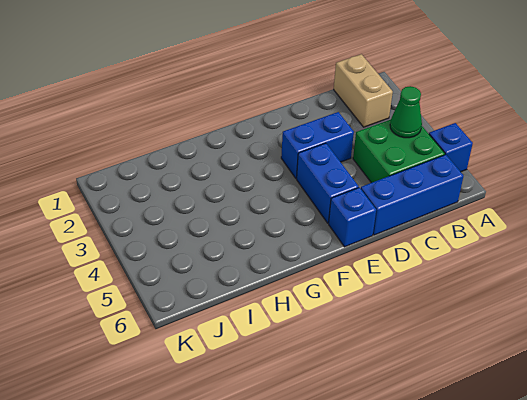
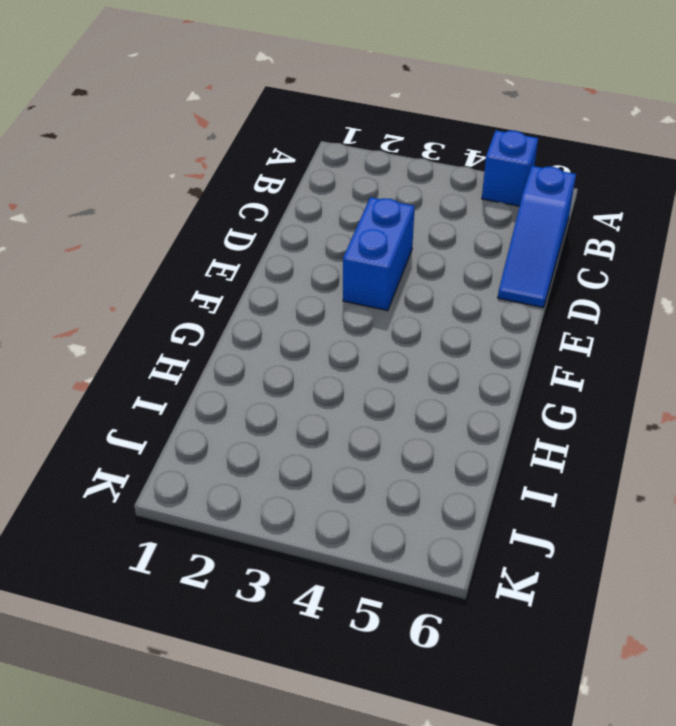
blue slope B6:D6 level 1 top B -> blue brick B6:D6 level 1
none -> tan brick B1:B2 level 1
none -> green brick B4:C5 level 1

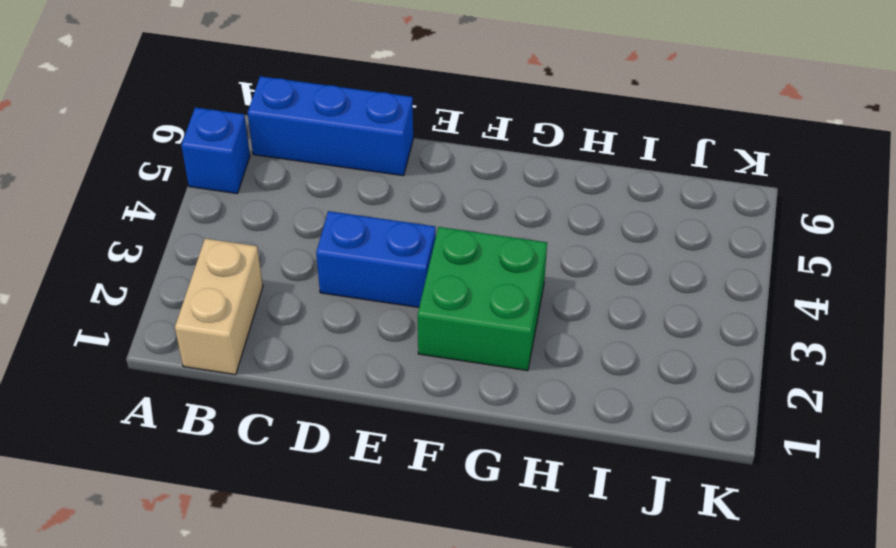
green brick F2:G3 level 1 -> green brick B4:C5 level 1
none -> blue brick E4:E5 level 1
none -> blue brick E6 level 1

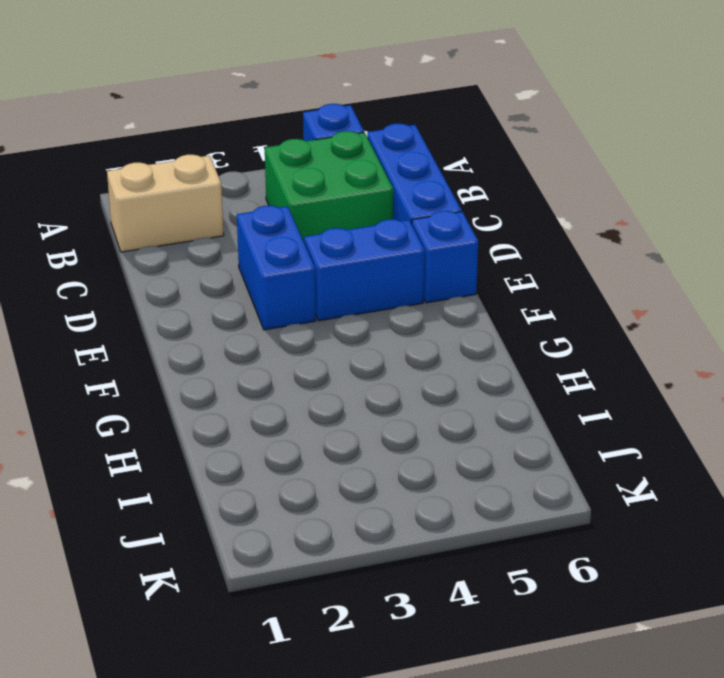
none -> green cone B4 level 2

